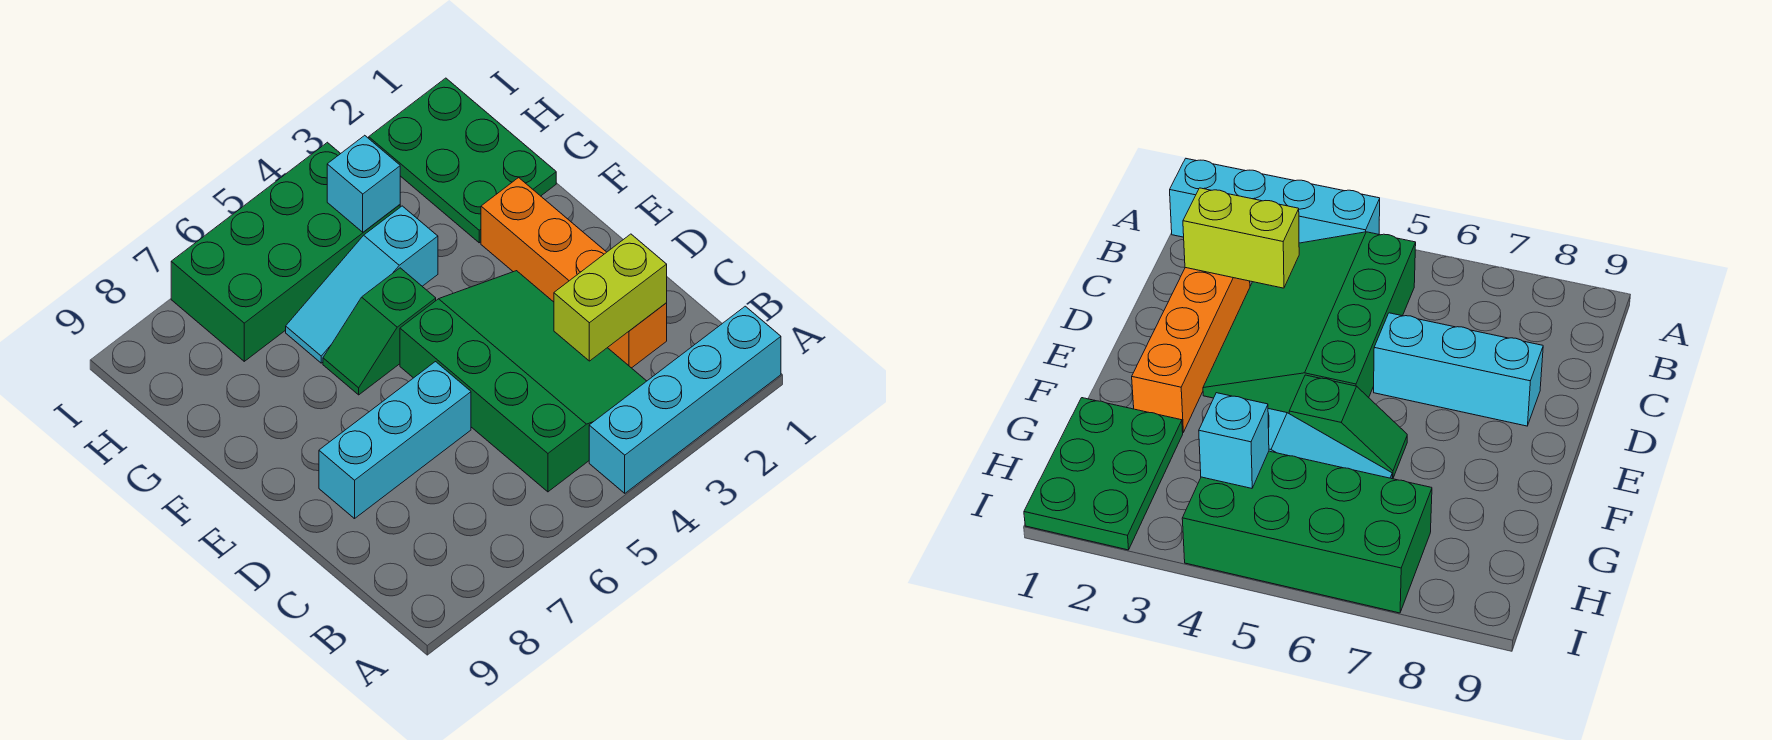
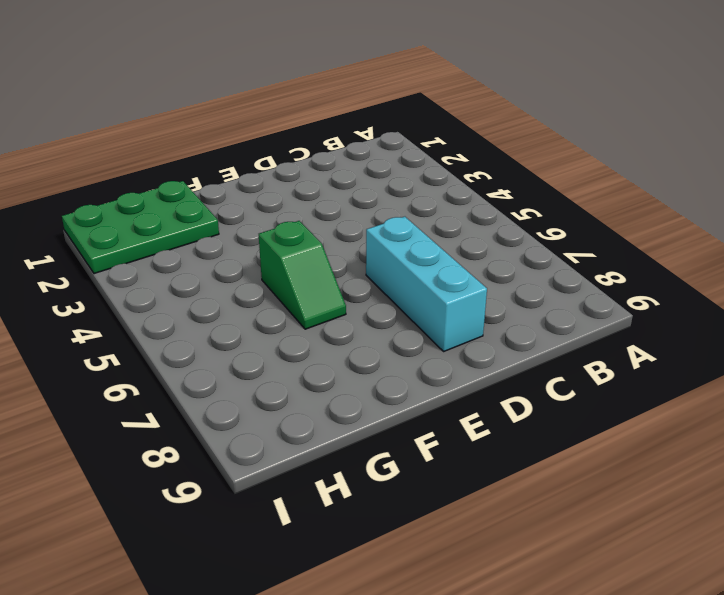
none -> cyan brick A1:A4 level 1
none -> green slope B3:E5 level 1 top 5

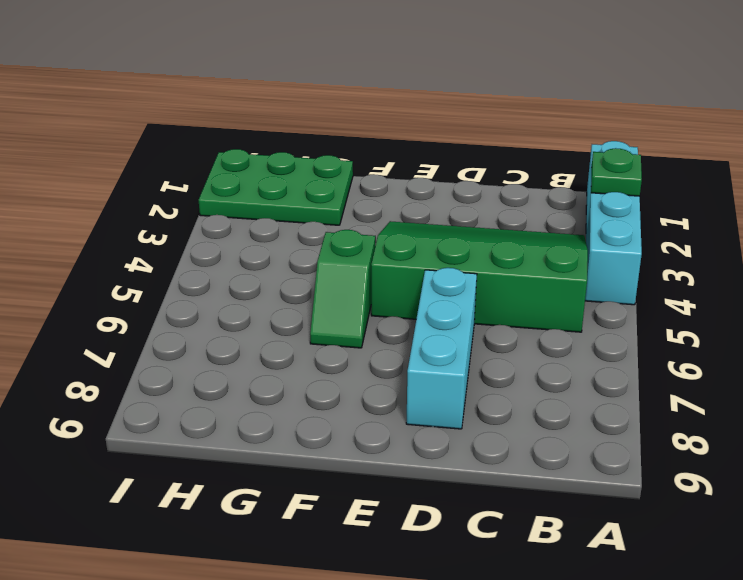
green plate A2 level 2 -> none
none -> orange brick C2:F2 level 1
none -> cyan slope G4:G6 level 1 top 4

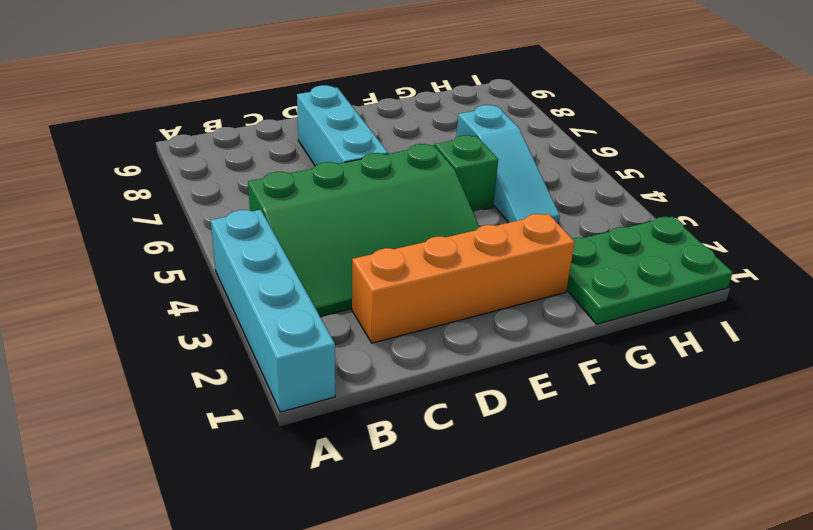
cyan slope G4:G6 level 1 top 6 -> cyan slope G4:G6 level 1 top 4
none -> green brick H4:I7 level 1
none -> lime brick C2:C3 level 2

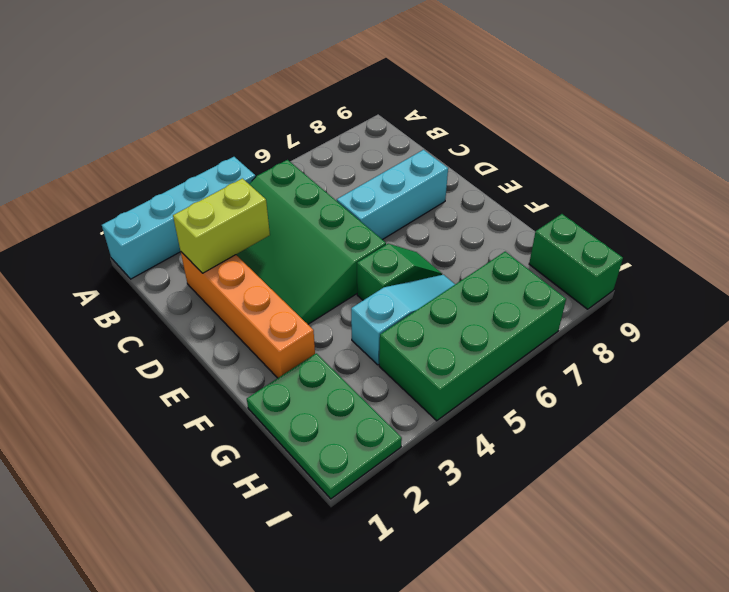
green brick H9:I9 level 1 -> none
none -> cyan brick H4 level 2

